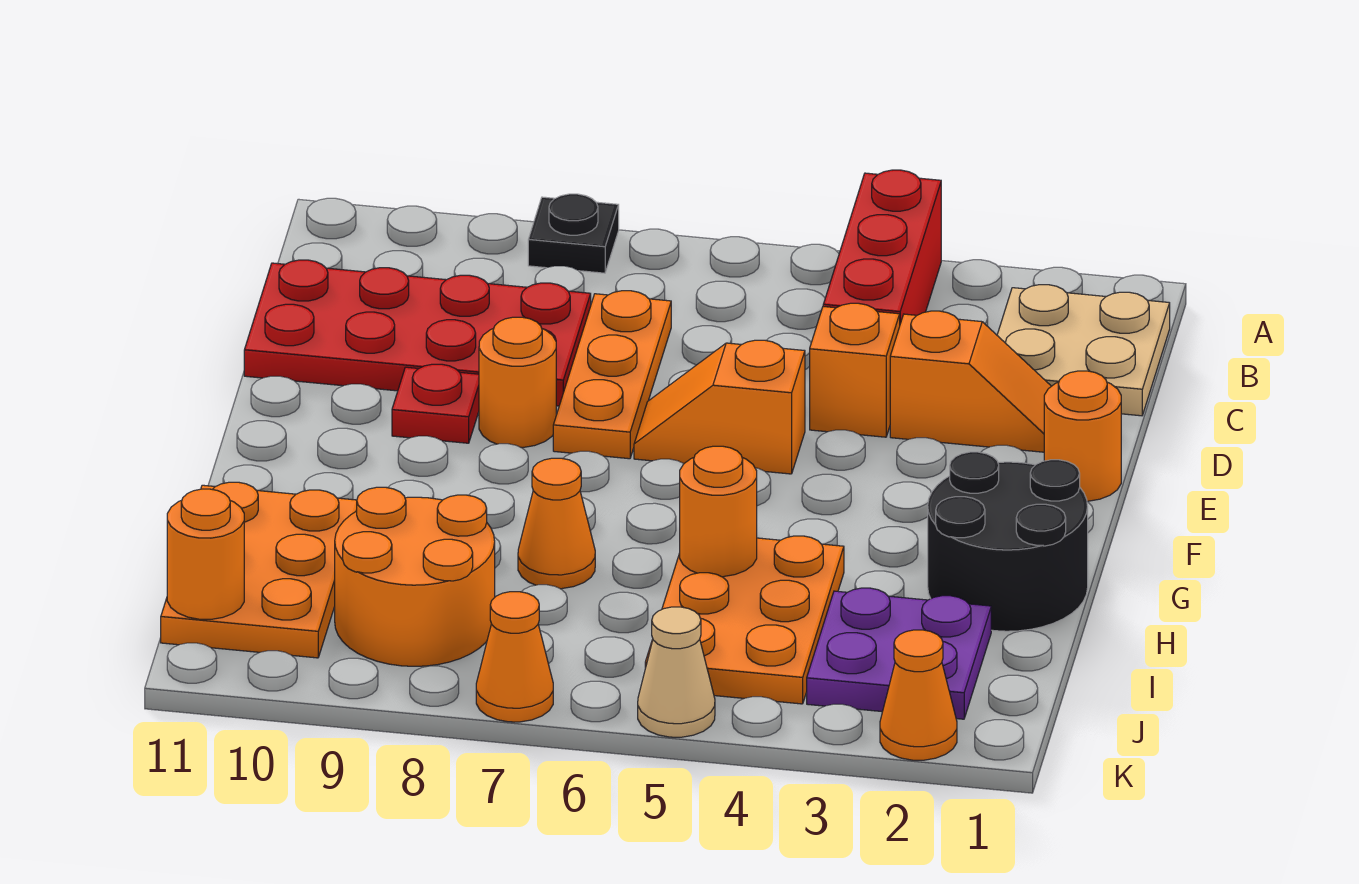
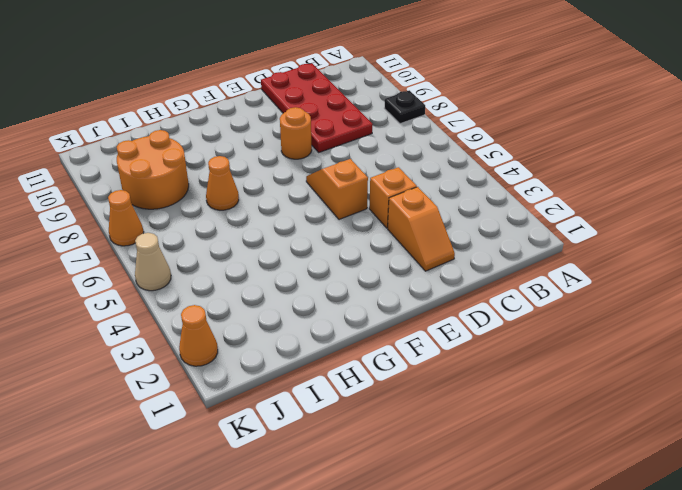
none -> red brick A4:C4 level 1
none -> tan plate B1:C2 level 1
none -> orange plate C7:E7 level 1

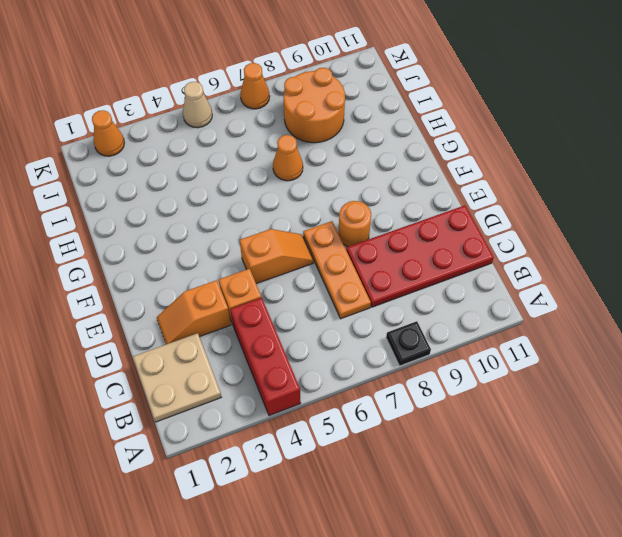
none -> orange round brick E1 level 1
none -> red plate E9 level 1
none -> black round brick G1:H2 level 1

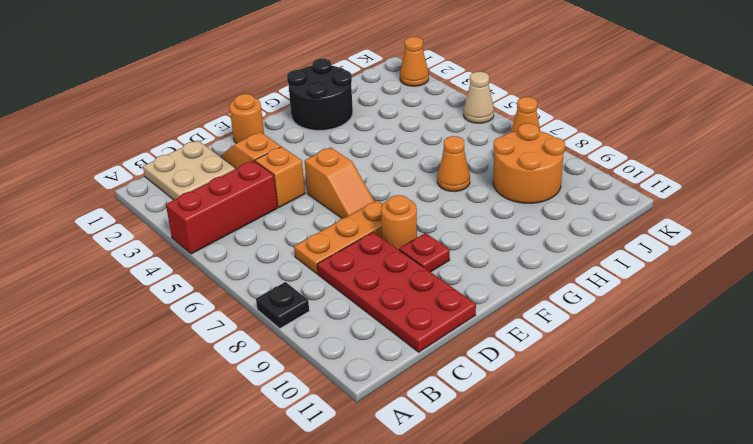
none -> orange plate H4:J5 level 1
none -> orange plate H10:J11 level 1
none -> purple plate I2:J3 level 1

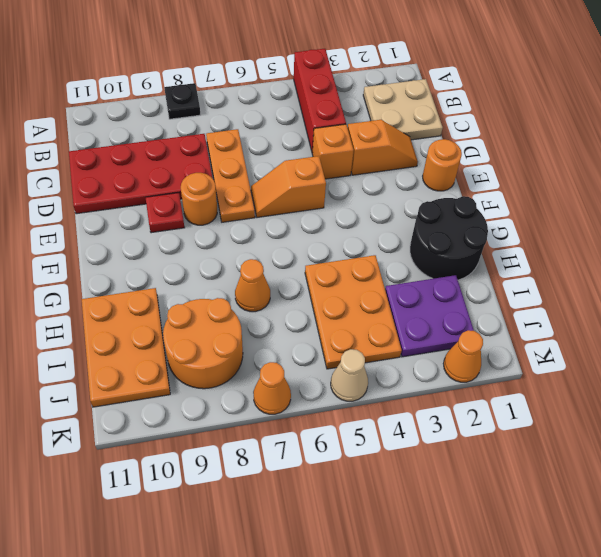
none -> orange round brick H5 level 2
none -> orange round brick J11 level 2

